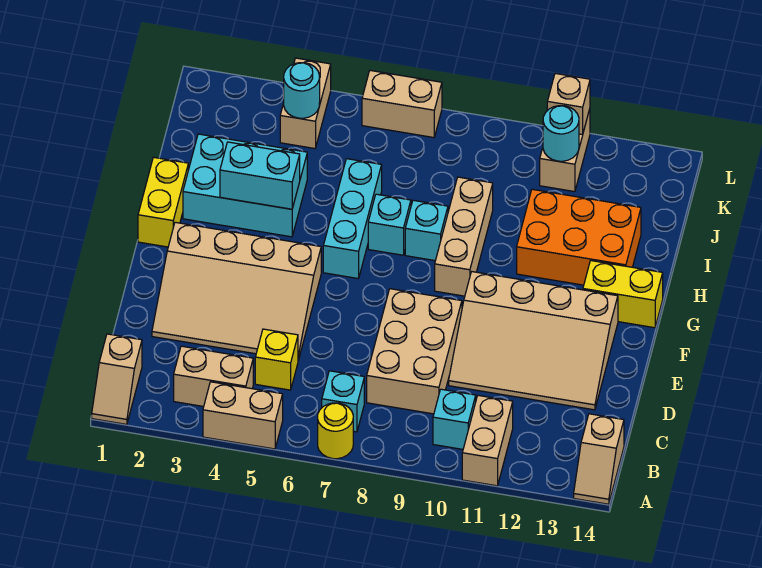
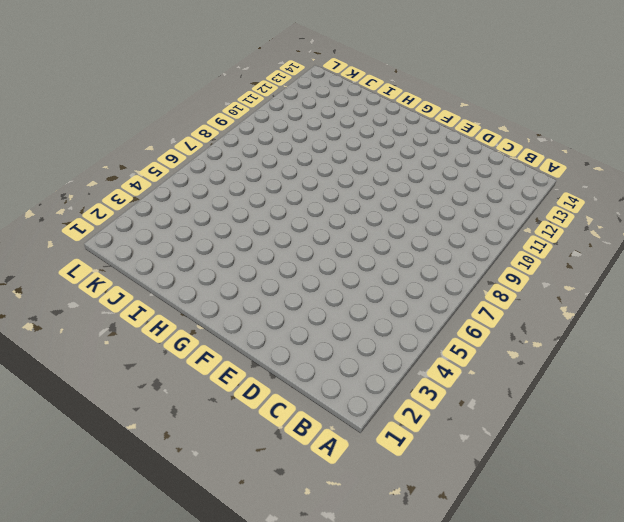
none -> tan slope A1:B1 level 1 top B
none -> tan brick A4:A5 level 1
none -> yellow round brick A7 level 1

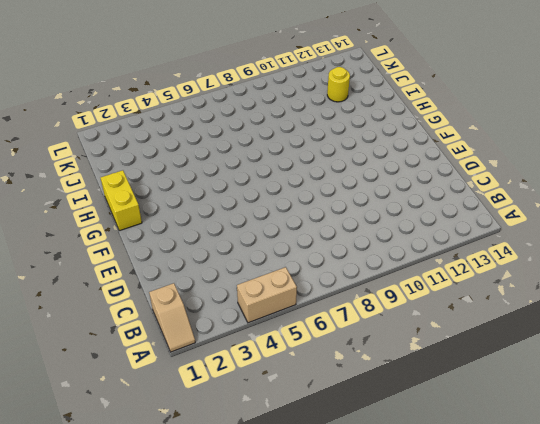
yellow round brick J12 level 1 -> yellow round brick A7 level 1
none -> tan brick A11:B11 level 1
none -> tan slope A14:B14 level 1 top B
none -> tan brick B3:B4 level 1

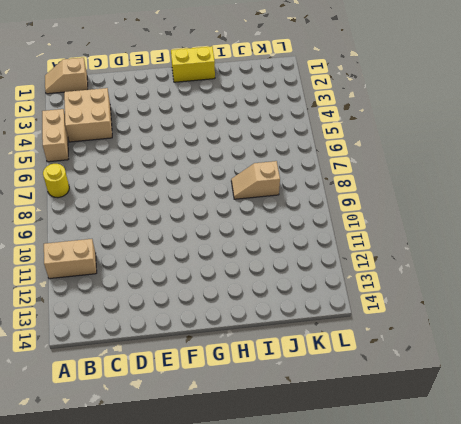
tan brick B3:C4 level 1 -> tan brick B3:B4 level 1
tan slope I8:J8 level 1 top J -> tan slope A14:B14 level 1 top B
none -> cyan brick B7 level 1
none -> cyan brick B10 level 1
none -> yellow brick C5 level 1

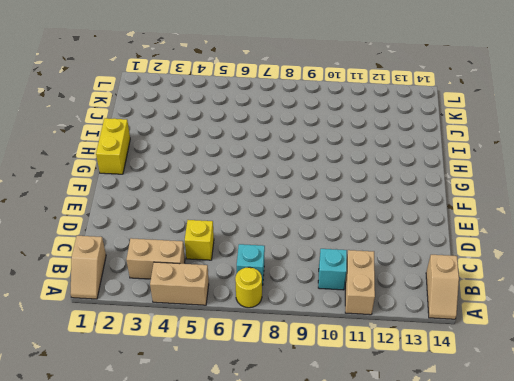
none -> tan brick C8:E9 level 1
none -> tan slope D2:F5 level 1 top F
none -> tan slope D10:F13 level 1 top F

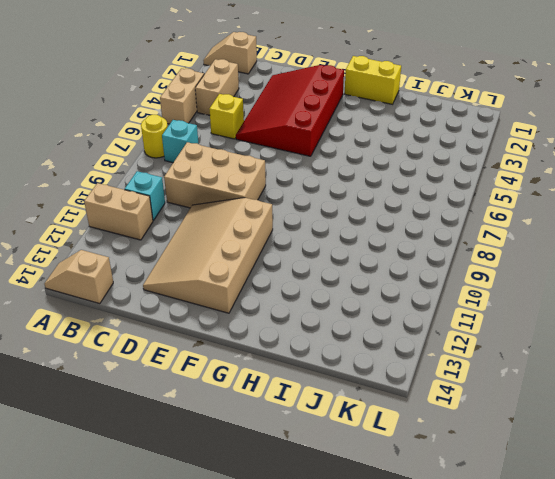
red slope D2:F5 level 1 top F -> tan slope D2:F5 level 1 top F
none -> cyan brick G6:I6 level 1
none -> tan brick G9:I9 level 1
none -> yellow brick G13:G14 level 1

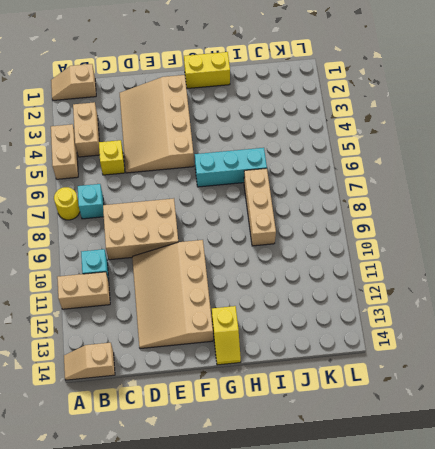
yellow slope G13:G14 level 1 top 13 -> yellow brick G13:G14 level 1
tan brick I7:I9 level 1 -> tan brick G9:I9 level 1
none -> cyan brick H2:I4 level 1
none -> cyan brick H7 level 1
none -> cyan brick H8 level 1

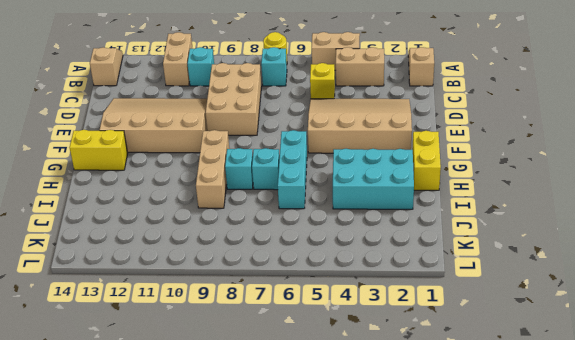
none -> orange brick H11:I13 level 1
none -> tan brick K4:L4 level 1
none -> tan brick K11:L11 level 1

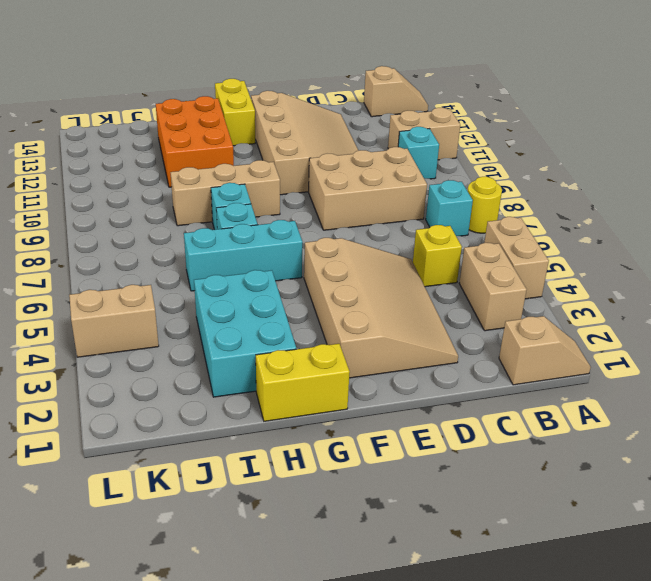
none -> tan brick K11:L11 level 1
none -> tan brick L6:L7 level 1
none -> cyan brick H3:H4 level 2

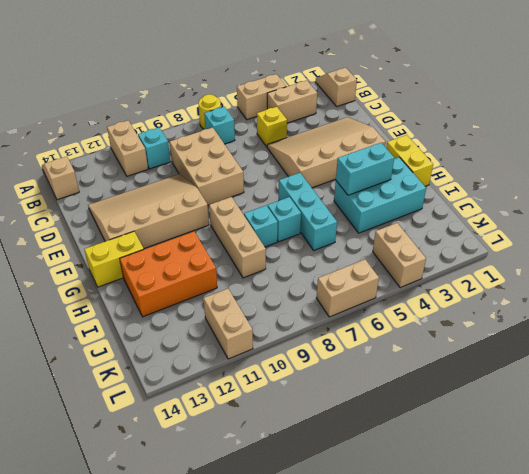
none -> cyan round brick K4 level 2
none -> cyan round brick K11 level 2
none -> tan brick L11 level 2

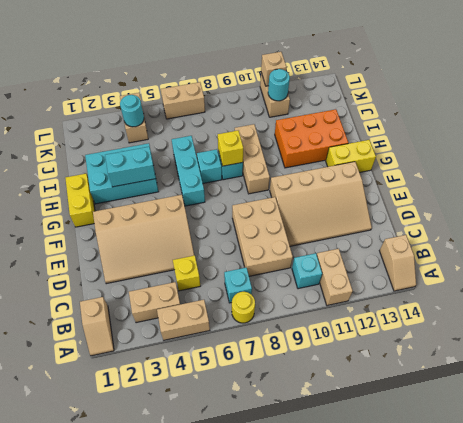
yellow brick H8 level 2 -> none

